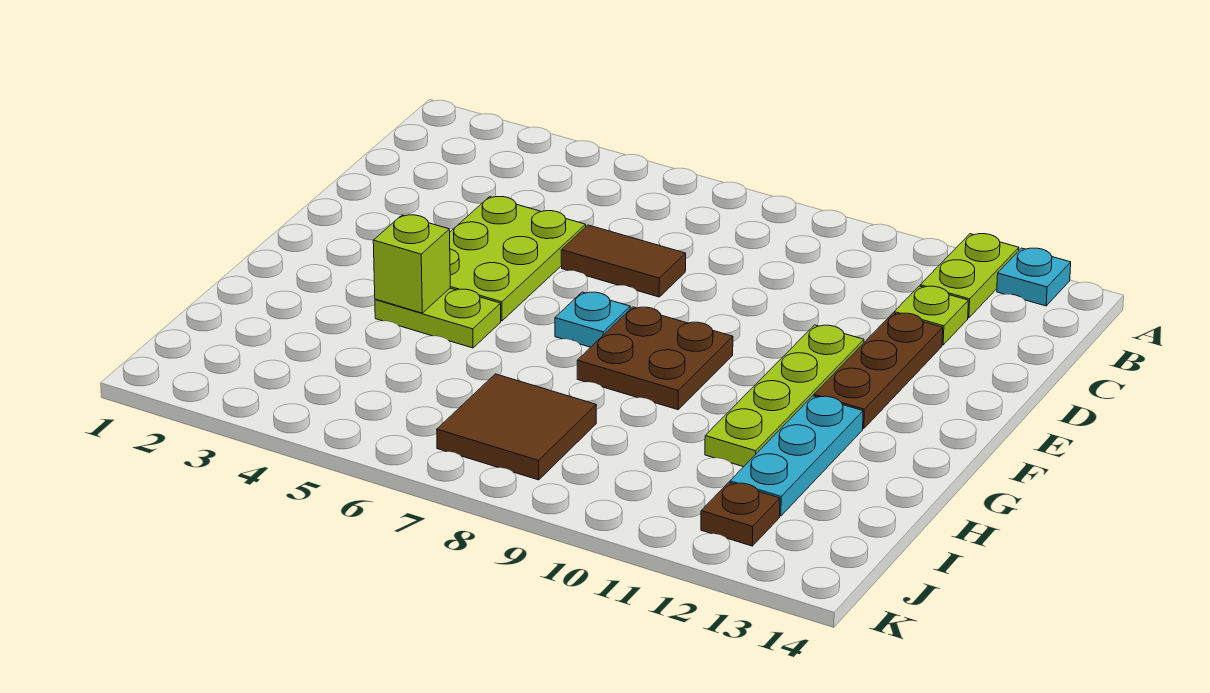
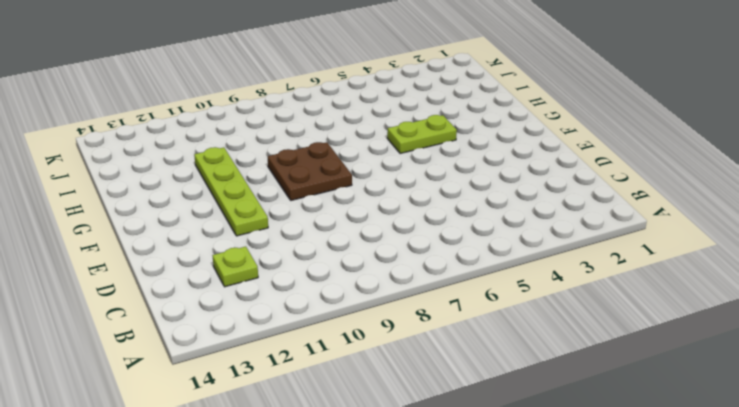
none -> lime plate A12:B12 level 1
none -> cyan plate A13 level 1
none -> lime plate D4:F5 level 1

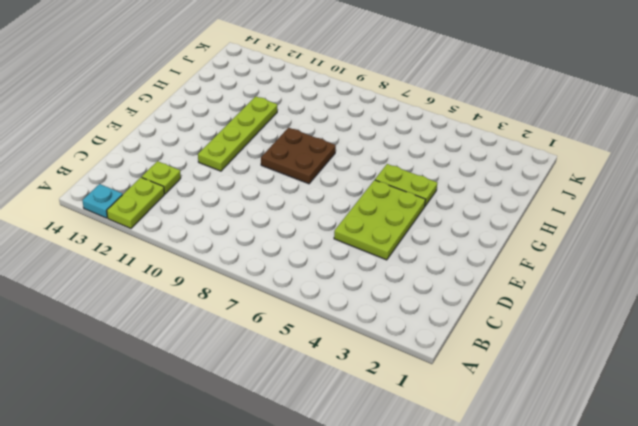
none -> brown tile D6:D7 level 1
none -> brown plate D12:F12 level 1
none -> cyan plate F7 level 1

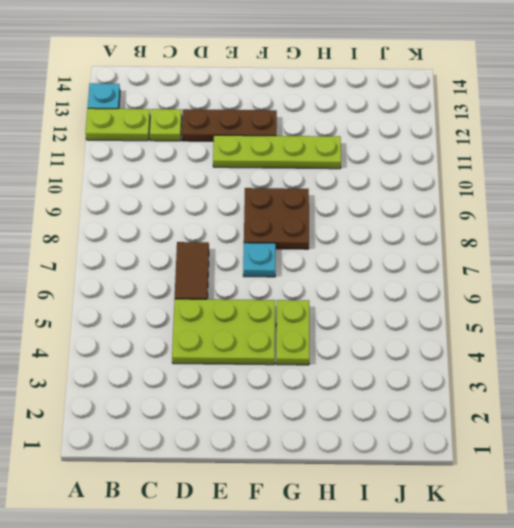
none -> cyan plate G12:I12 level 1
none -> brown tile I7:J8 level 1
none -> brown plate J12 level 1

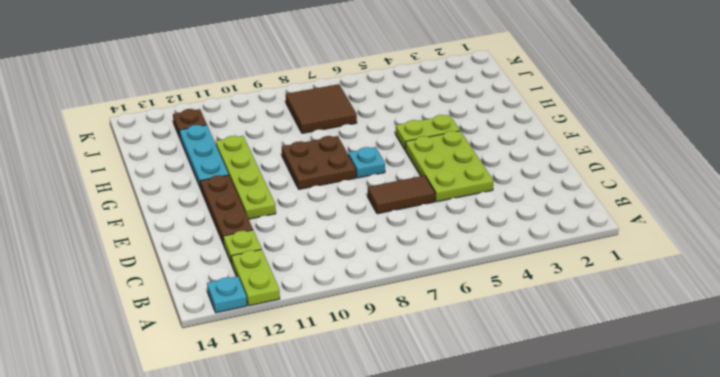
none -> lime brick G4 level 2

